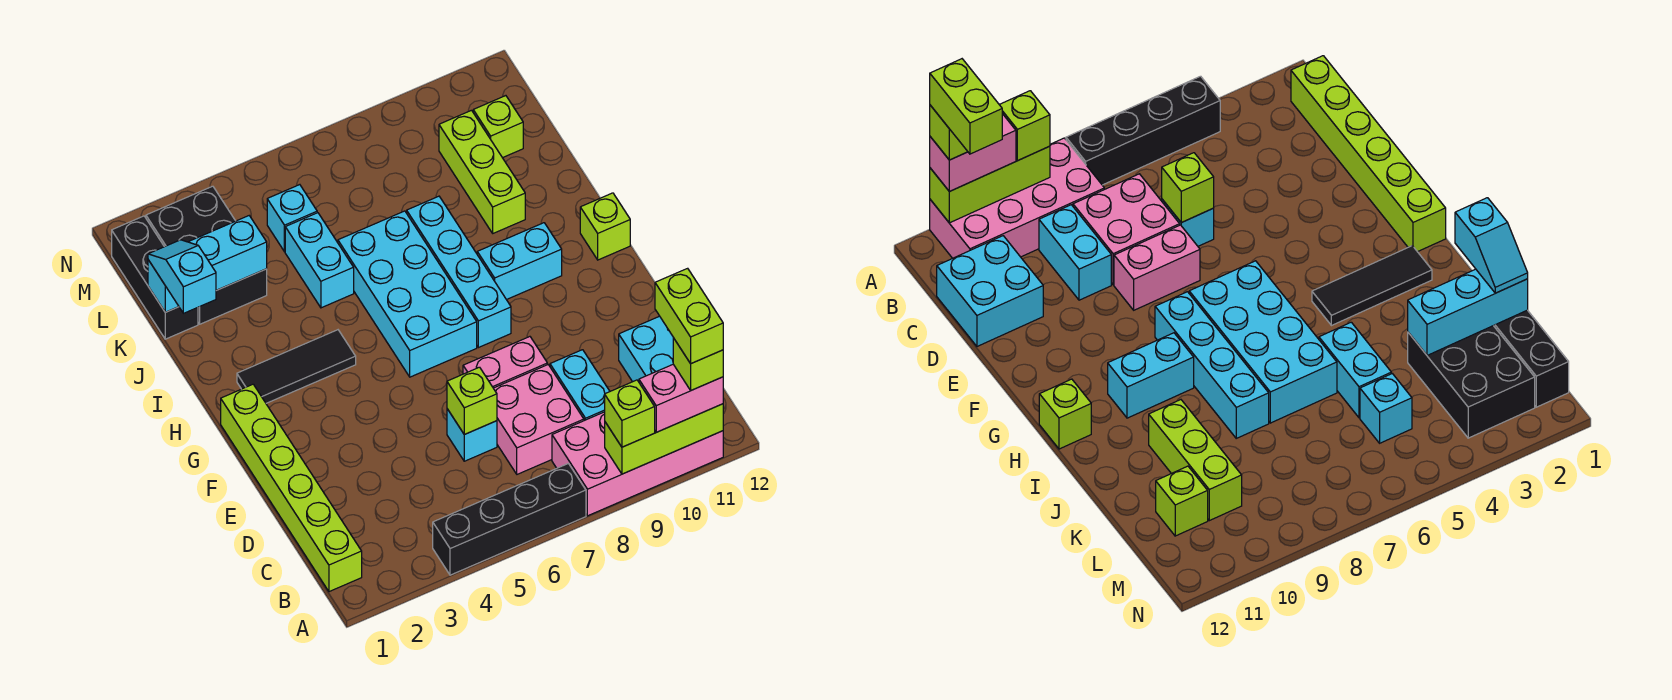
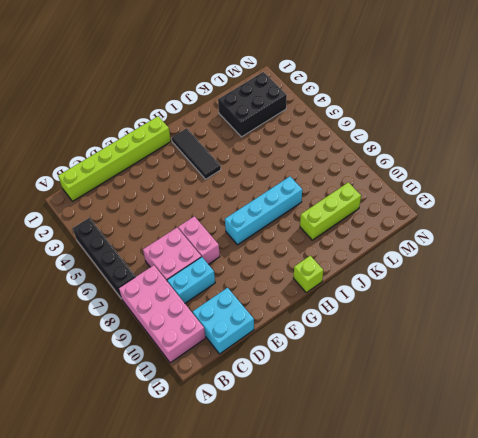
none -> cyan brick D6 level 1
none -> cyan brick G6:J7 level 1
none -> cyan brick H9:H10 level 1

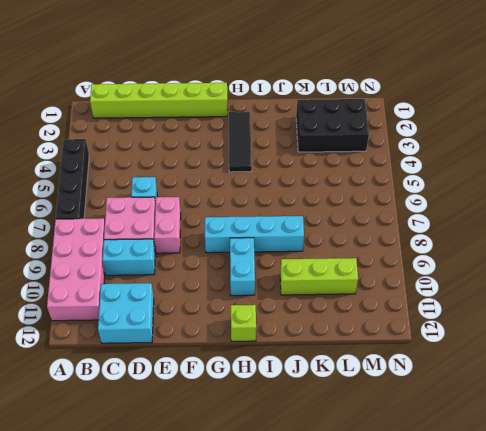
none -> cyan brick G6:J7 level 1
none -> cyan brick J5:K5 level 1
none -> black brick K1:M1 level 1

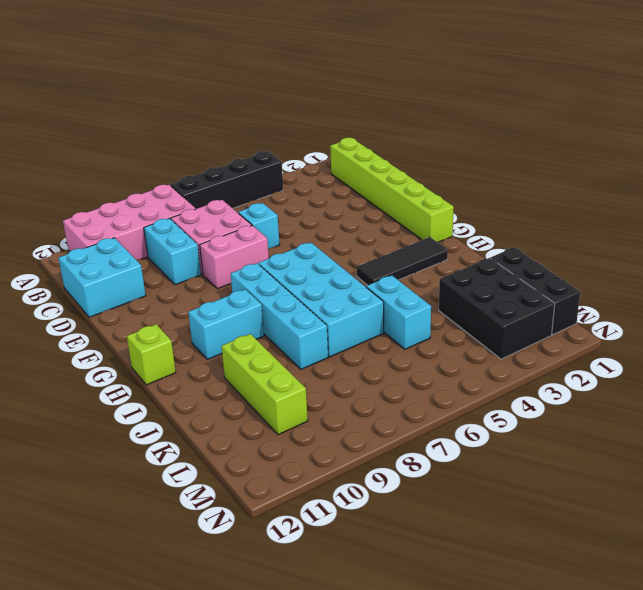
none -> cyan brick L5 level 1
none -> lime brick L11 level 1
none -> lime brick A9:A11 level 2

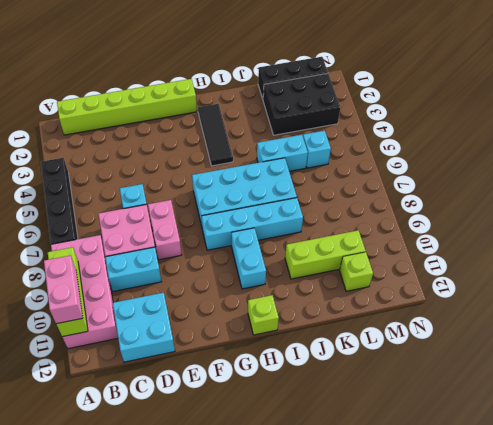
none -> lime brick D6 level 2
none -> cyan brick K1:K3 level 2
none -> lime brick A9 level 3

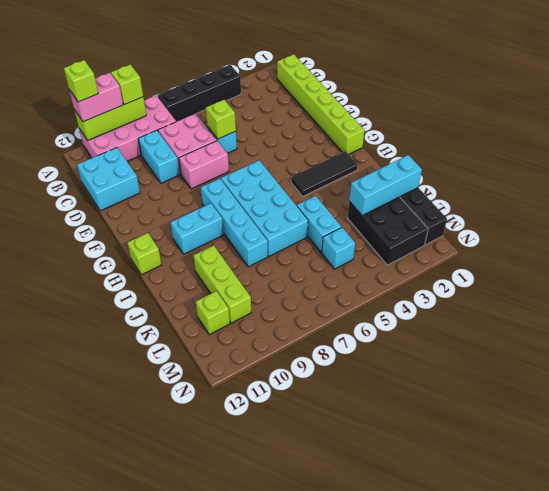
none -> cyan slope J1:K1 level 3 top J
none -> lime brick A11:B11 level 5

